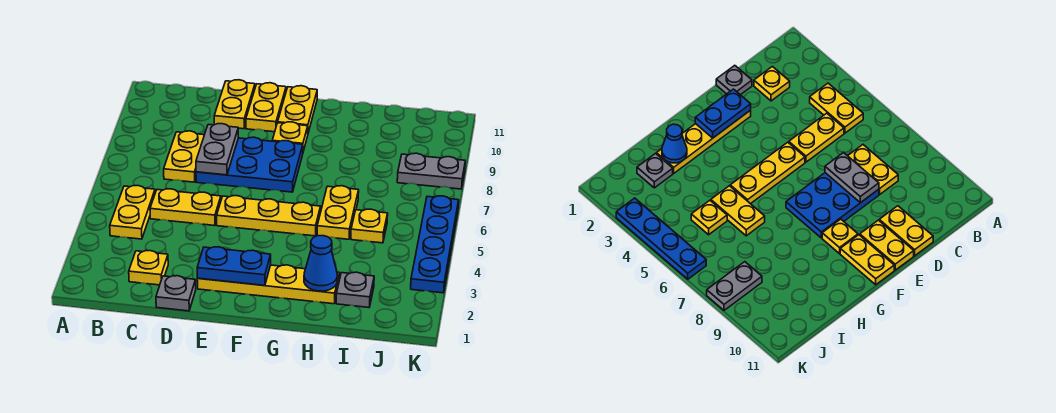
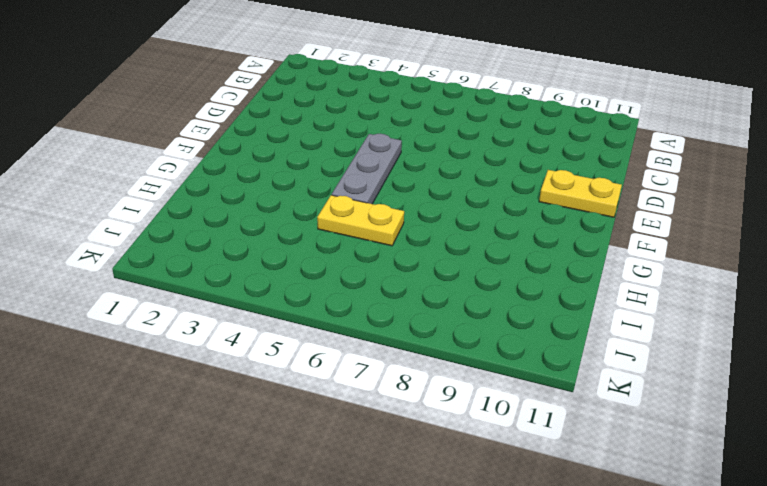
grey plate E5:G5 level 1 -> yellow plate E5:G5 level 1
none -> yellow plate B4:B5 level 1
none -> yellow plate C2 level 1
none -> yellow plate C5:D5 level 1

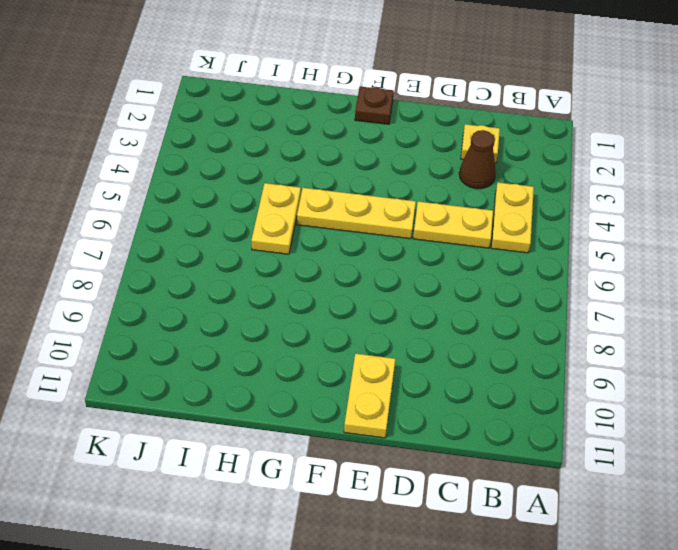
brown cone C3 level 1 -> none
brown plate F1 level 1 -> none
none -> yellow plate C7:C8 level 1
none -> grey plate D1 level 1
none -> blue plate D7:F8 level 1

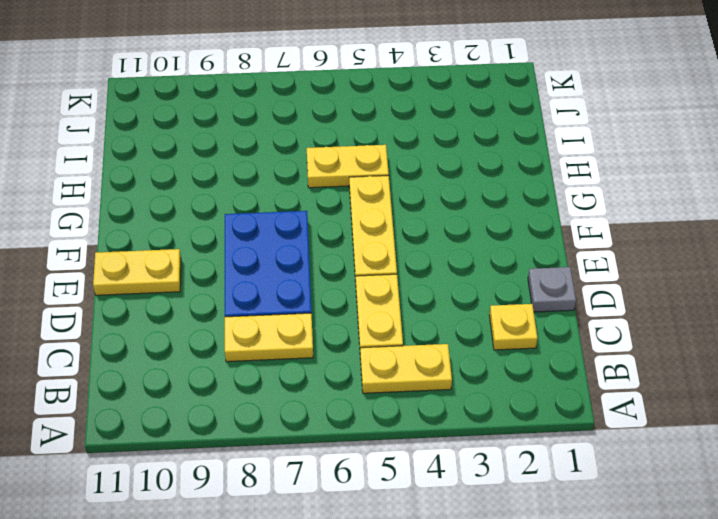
none -> yellow plate D10:D11 level 1
none -> yellow plate E2:H2 level 1
none -> yellow plate F9 level 1

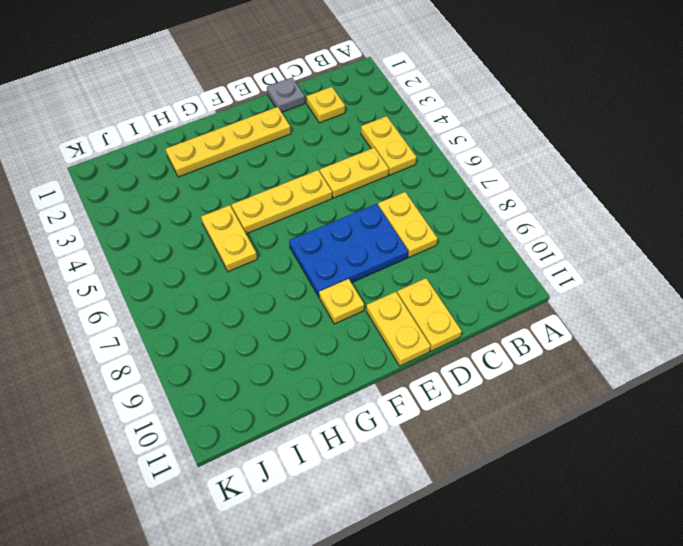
none -> yellow plate F10:F11 level 1
none -> grey plate I2 level 1
none -> yellow plate I5 level 1

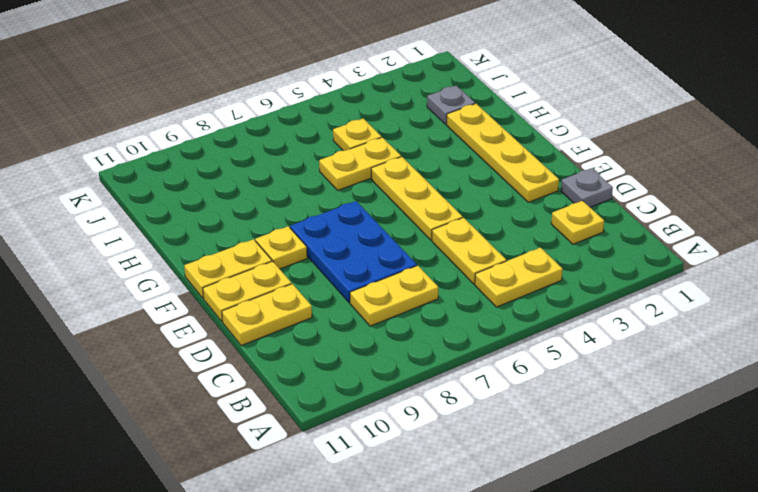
none -> grey plate J8:K8 level 1
none -> blue plate K3:K6 level 1
none -> grey plate D7:D8 level 2

